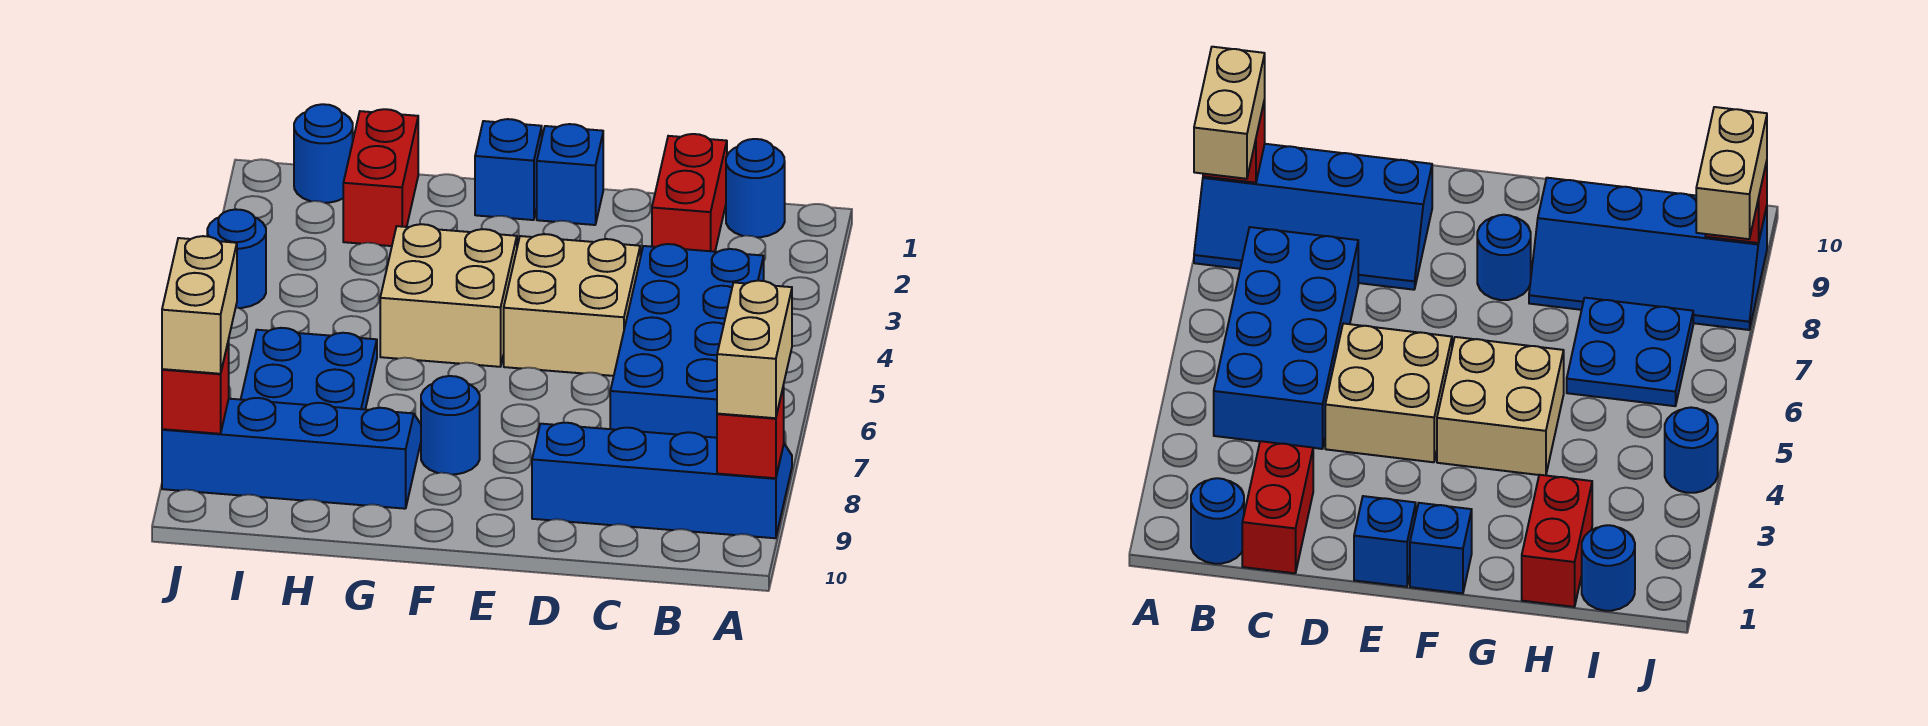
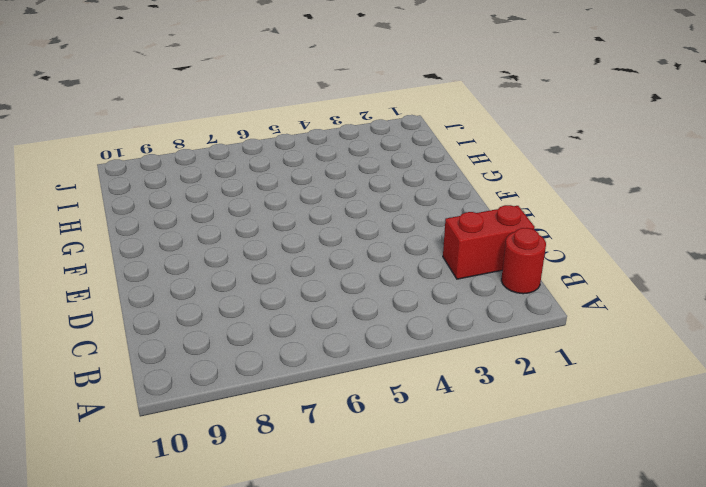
red round brick B1 level 1 -> blue round brick B1 level 1
none -> blue slope A8:D9 level 1 top 9
none -> blue brick B4:C7 level 1
none -> tan brick D4:E5 level 1

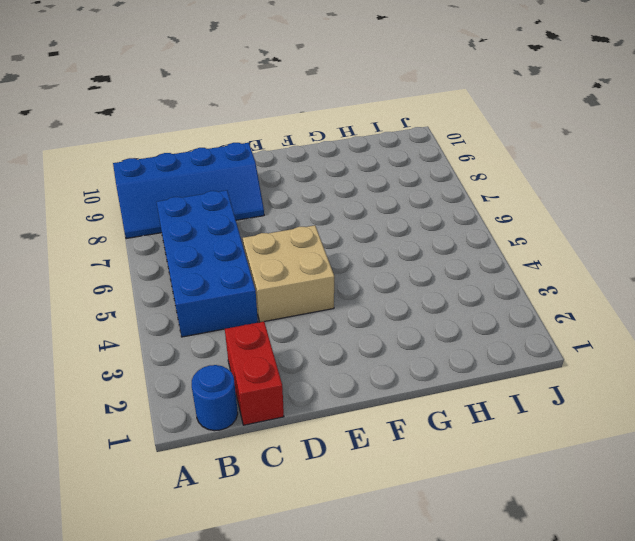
none -> blue brick E1 level 1
none -> blue brick F1 level 1
none -> tan brick F4:G5 level 1

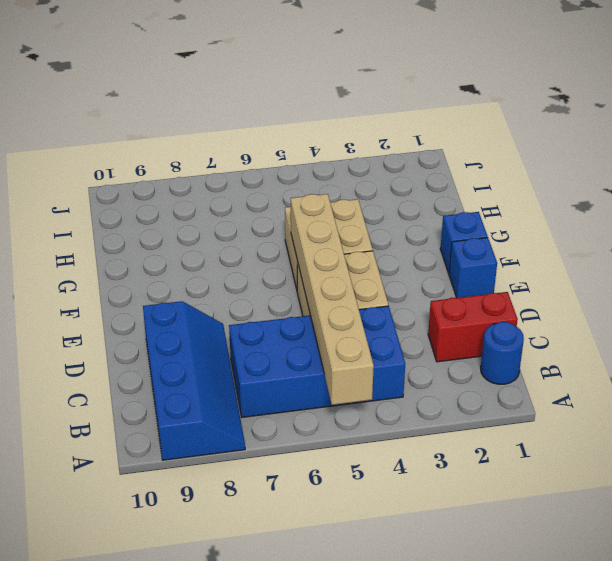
tan brick A5:F5 level 2 -> none
none -> blue round brick F8 level 1
none -> blue slope G8:J9 level 1 top 9
none -> red brick H1:H2 level 1

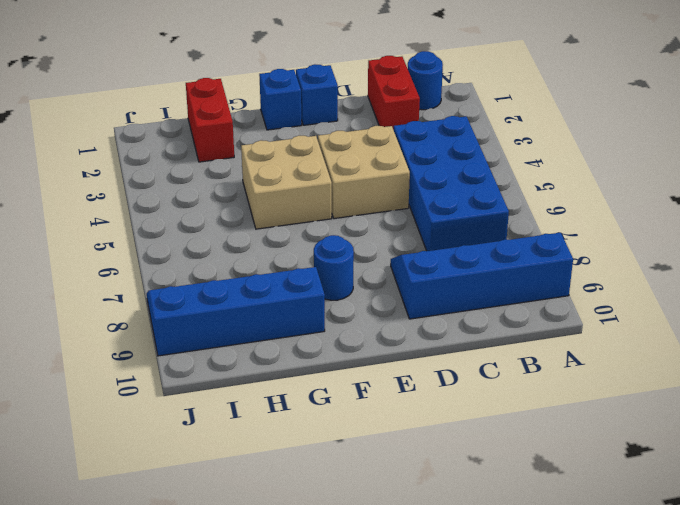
none -> blue plate H6:I7 level 1
none -> blue round brick I1 level 1
none -> blue round brick J4 level 1

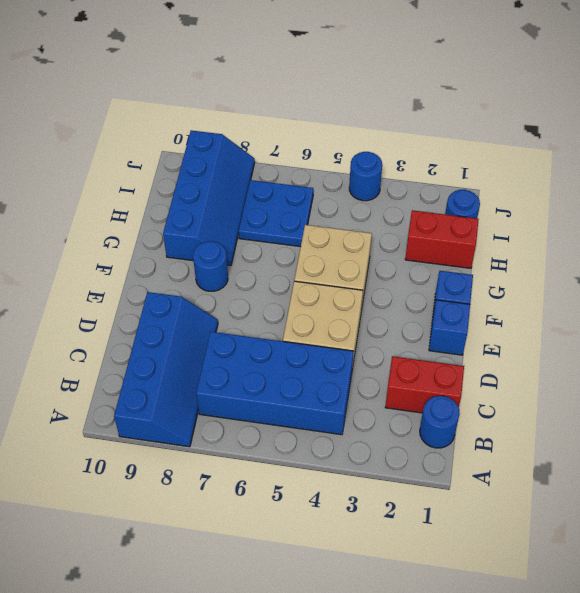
none -> red brick A9 level 2
none -> red brick J9 level 2
none -> tan brick A8:A9 level 3

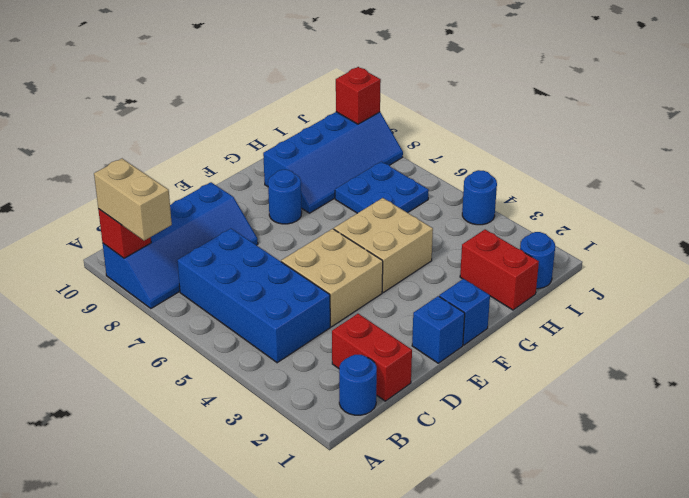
none -> tan brick J8:J9 level 3

